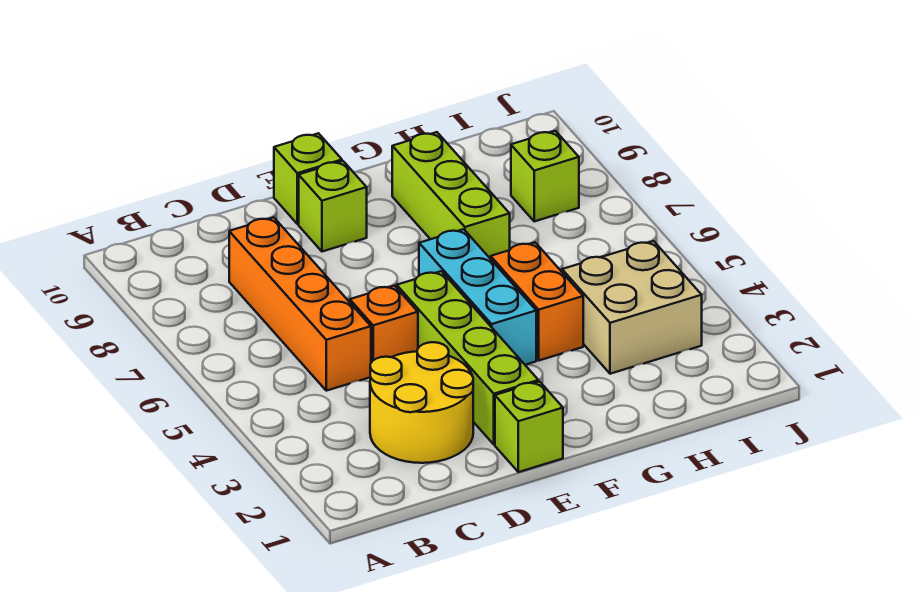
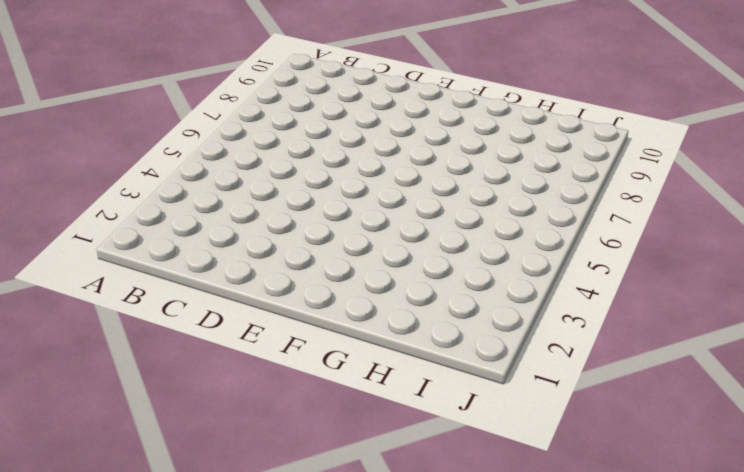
none -> yellow round brick C2:D3 level 1
none -> orange brick C5:C8 level 1
none -> orange brick D5 level 1

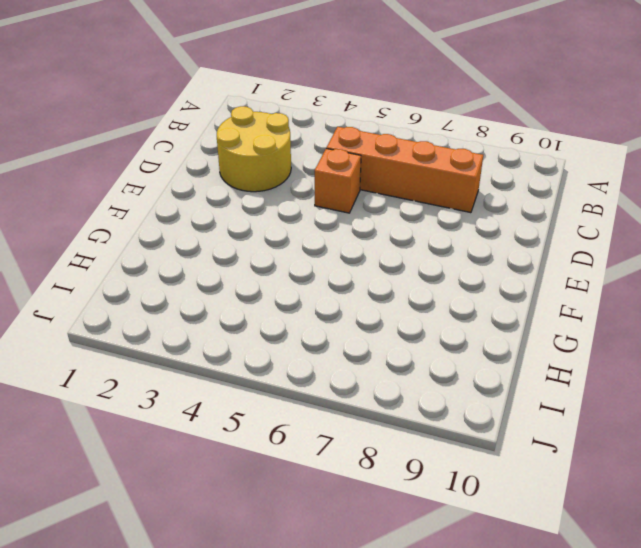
none -> lime brick E1 level 1
none -> lime brick E2:E5 level 1
none -> lime brick E9 level 1

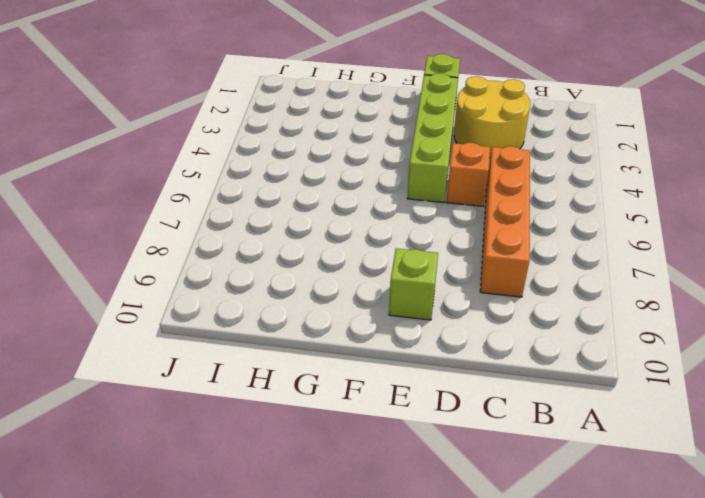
none -> lime brick E10 level 1
none -> cyan brick F4:F6 level 1
none -> orange brick G4:G5 level 1

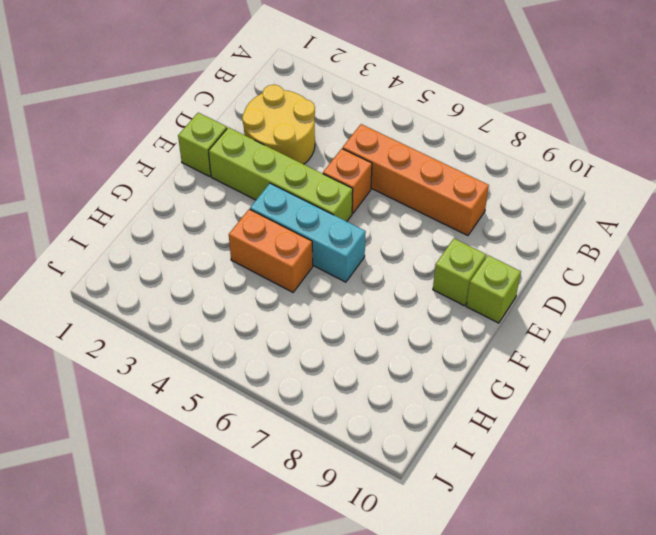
none -> lime brick G7:G9 level 1
none -> tan brick H3:I4 level 1
none -> lime brick I8 level 1

